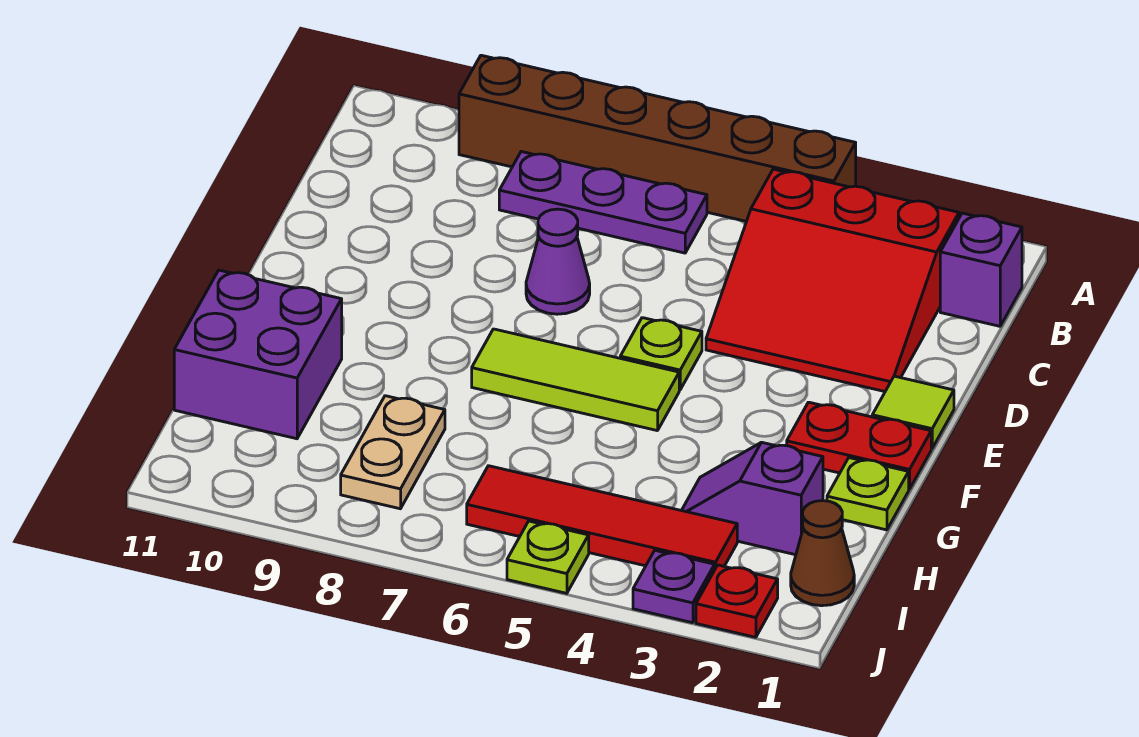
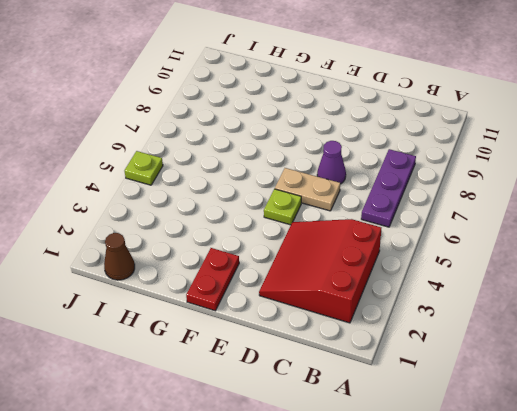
tan plate D6:E6 level 1 -> tan plate H8:I8 level 1
none -> brown brick A4:A9 level 1
none -> purple brick B1 level 1
none -> lime tile E1 level 1

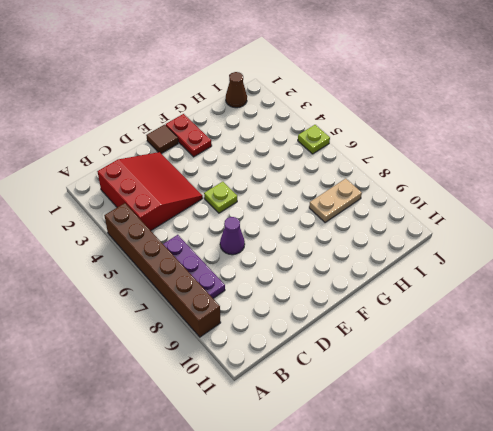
brown tile E1 level 1 -> lime tile E1 level 1
none -> purple brick B1 level 1
none -> lime tile F5:F7 level 1
none -> lime plate G1 level 1

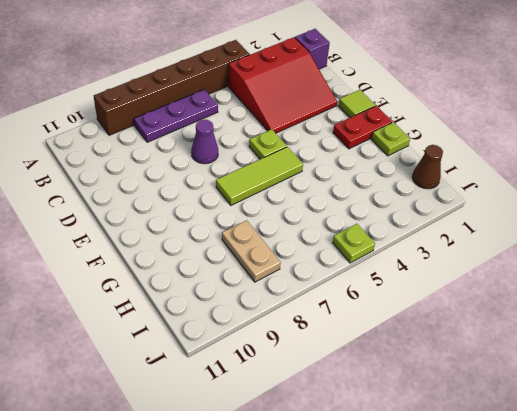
none -> purple brick G10:H11 level 1
none -> purple slope H2:H3 level 1 top 2
none -> red tile I3:I6 level 1

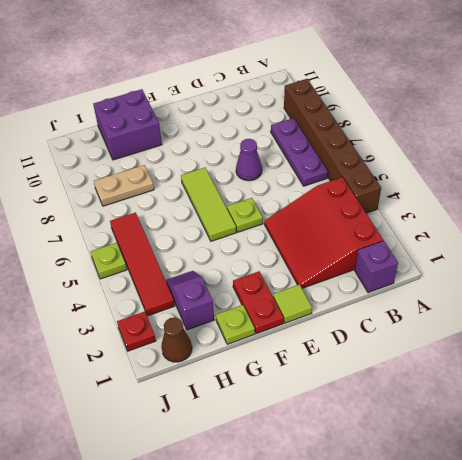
none -> purple plate J3 level 1

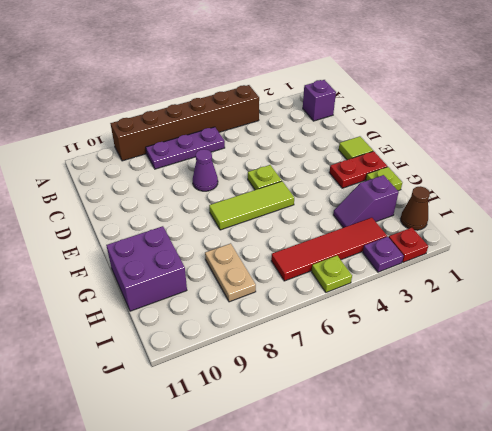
none -> red slope B2:D4 level 1 top B

